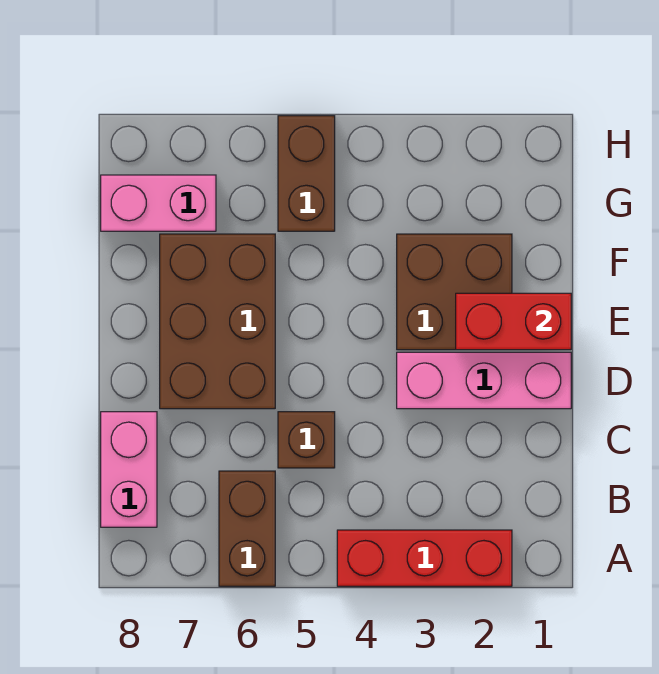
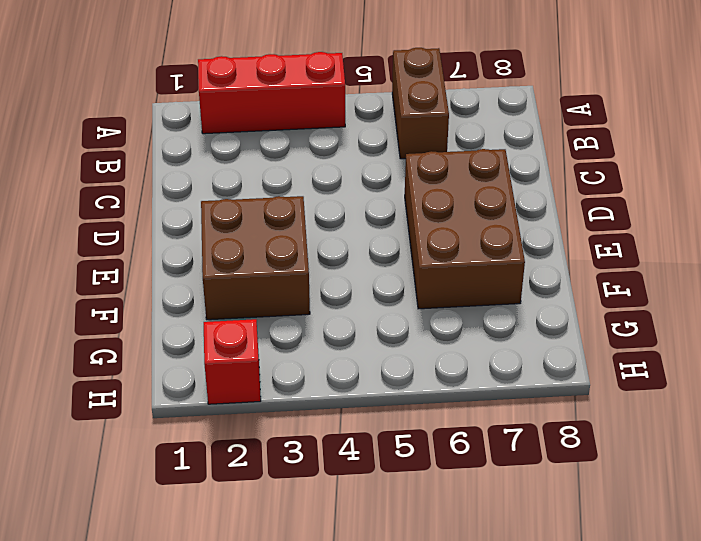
red brick H2 level 1 -> none
none -> pink brick B8:C8 level 1
none -> brown brick C5 level 1

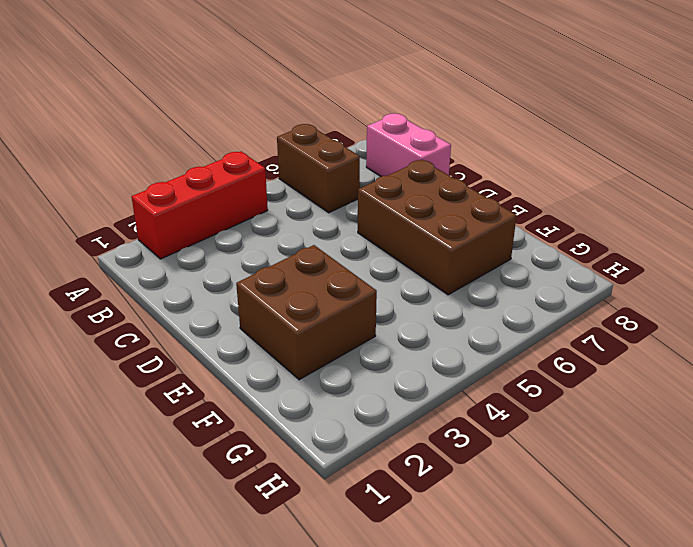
none -> brown brick C5 level 1
none -> pink brick D1:D3 level 1

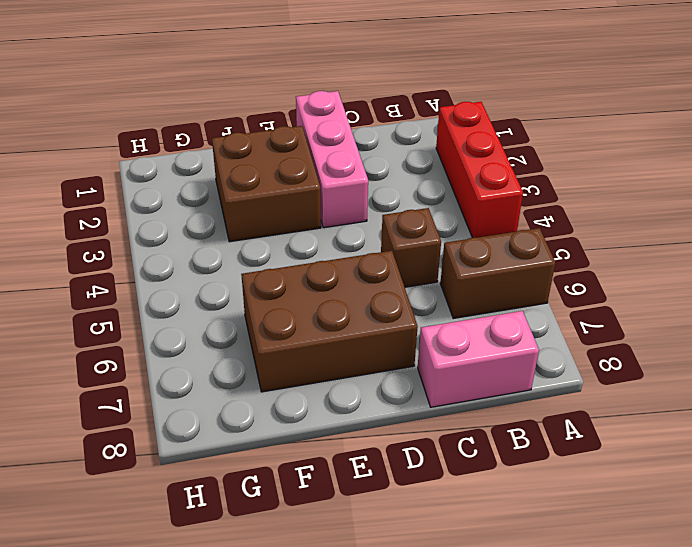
none -> brown brick G5:H5 level 1
none -> pink brick G7:G8 level 1

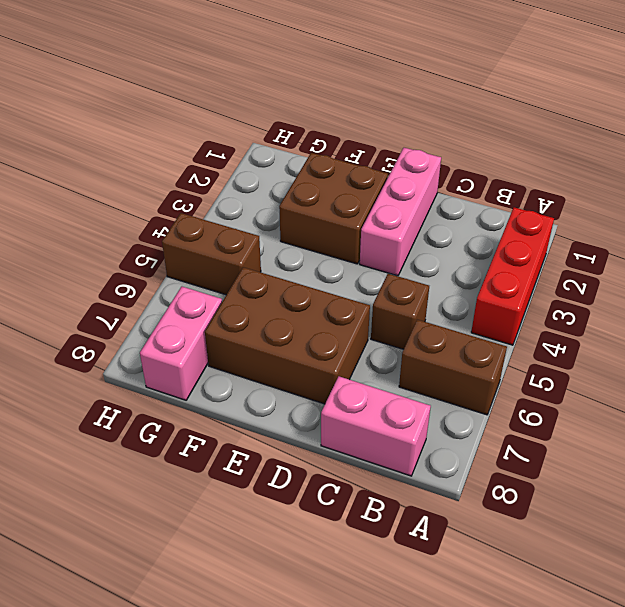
none -> red brick E1:E2 level 2

